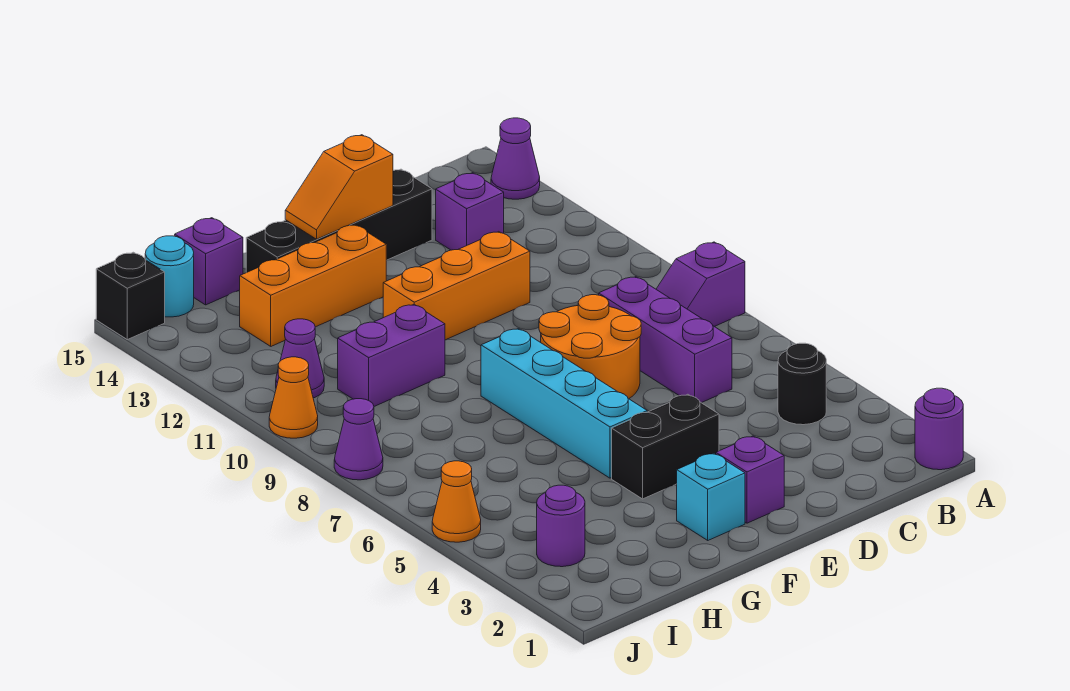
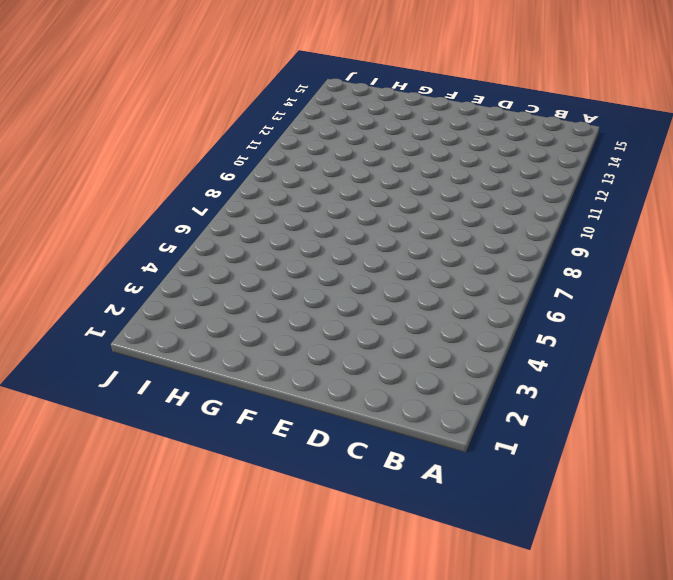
none -> purple round brick A1 level 1
none -> purple slope A8:B8 level 1 top A
none -> purple cone A14 level 1

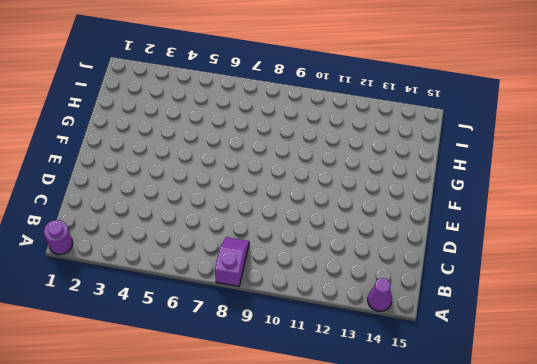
none -> black round brick B4 level 1
none -> purple brick C6:C8 level 1
none -> purple brick C13 level 1

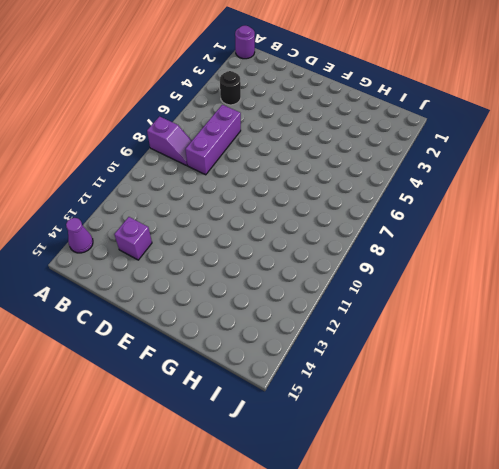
none -> orange round brick D7:E8 level 1
none -> orange brick D11:F11 level 1
none -> black brick D14:G14 level 1

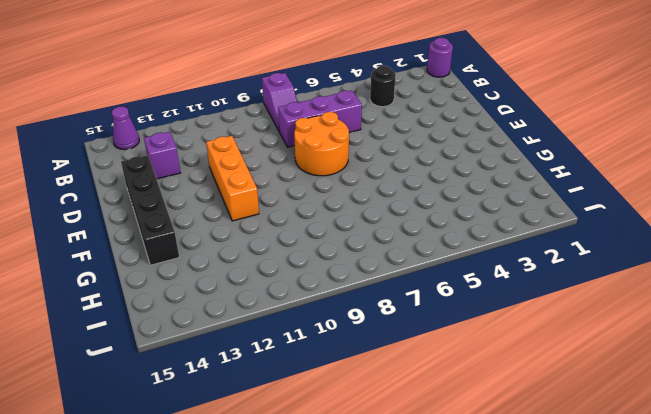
none -> purple brick E2 level 1
none -> black brick E4:F4 level 1
none -> cyan brick F2 level 1

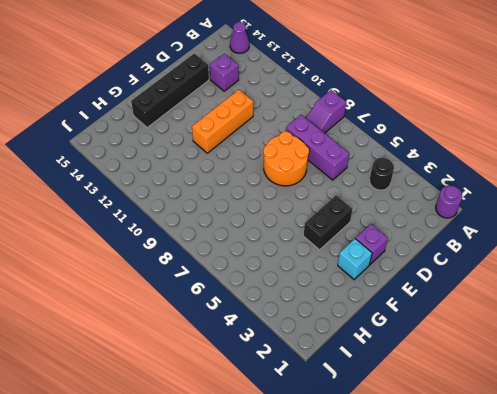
none -> cyan brick F5:F8 level 1
none -> orange brick F13:H13 level 1
none -> purple brick G10:H10 level 1

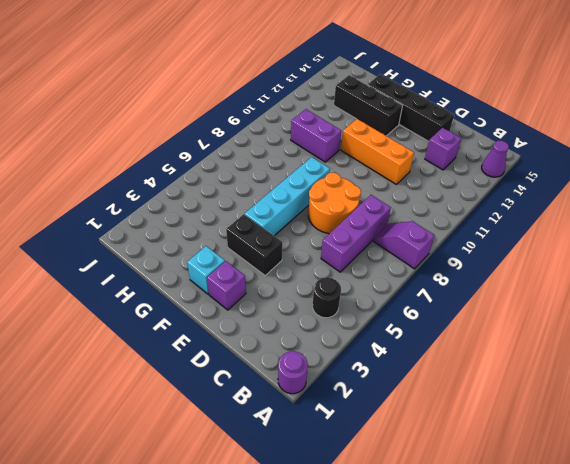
black brick F13:H13 level 1 -> orange brick F13:H13 level 1
none -> purple brick H15 level 1
none -> purple round brick I3 level 1
none -> purple cone I11 level 1

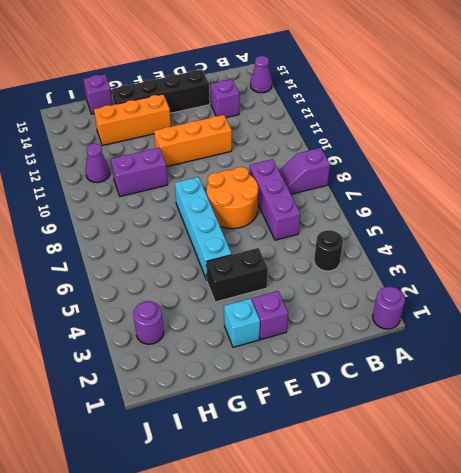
none -> cyan round brick I15 level 1
none -> orange cone J5 level 1
none -> purple cone J8 level 1

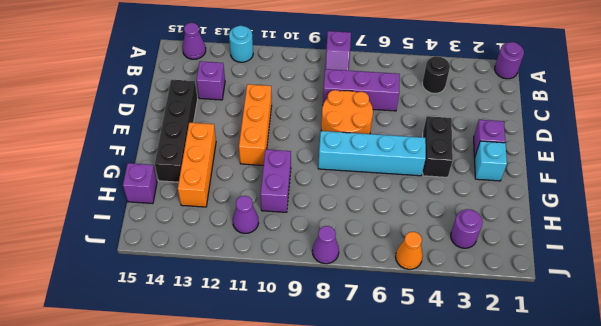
cyan round brick A12 level 1 -> cyan round brick I15 level 1
none -> orange cone J10 level 1
none -> black brick J15 level 1
none -> orange slope E14:F14 level 2 top E

